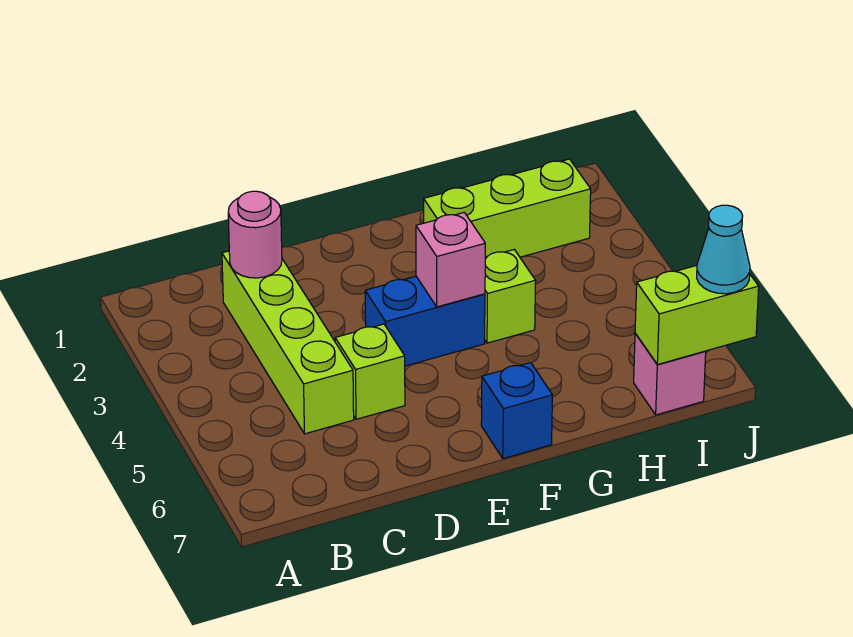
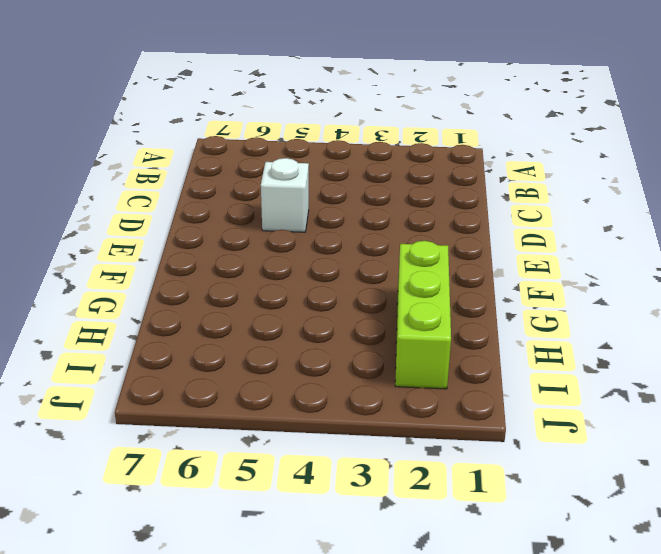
white brick D5 level 1 -> lime brick D5 level 1
none -> lime brick C2:C5 level 1
none -> blue brick E4:F4 level 1

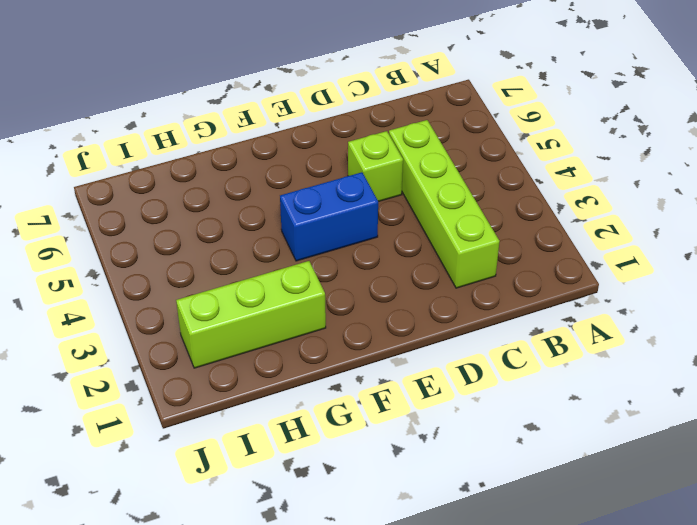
none -> blue brick F7 level 1
none -> lime brick G4 level 1

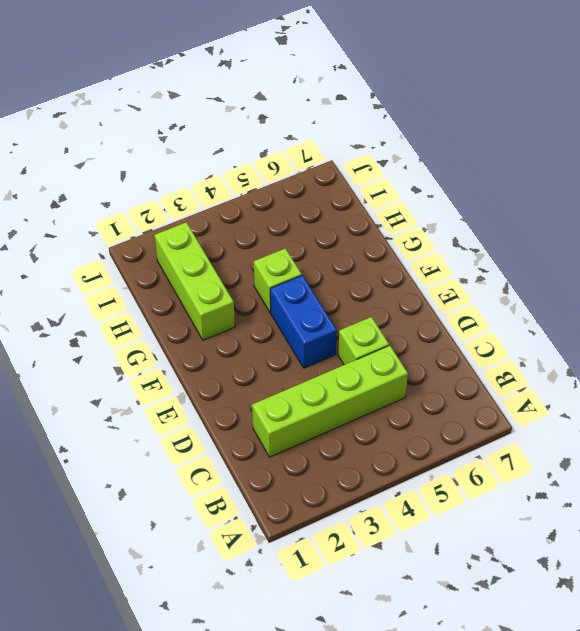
none -> blue brick F7 level 1
none -> pink brick I7 level 1

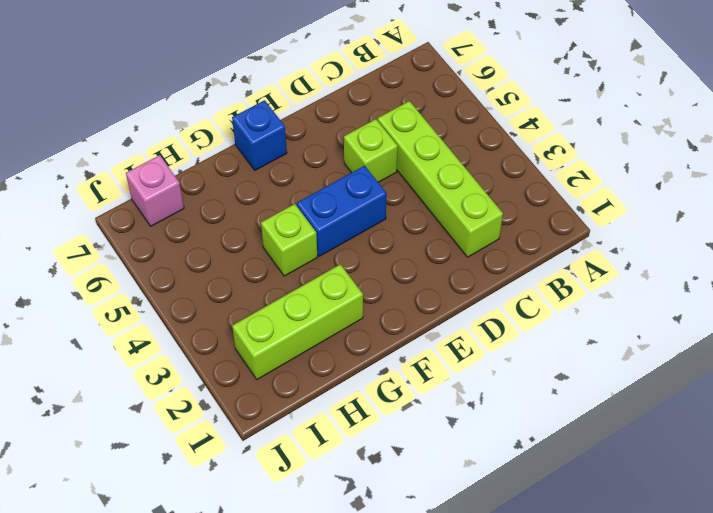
none -> pink round brick C2 level 2
none -> pink brick F4 level 2

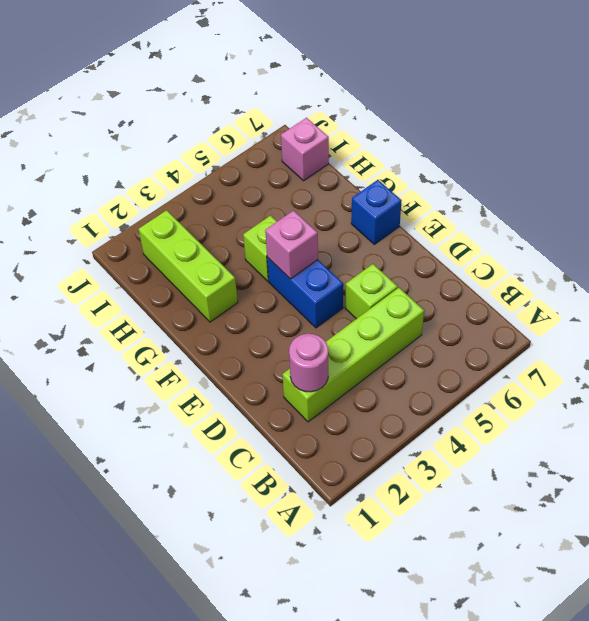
none -> lime brick I7:J7 level 2
none -> cyan cone J7 level 3

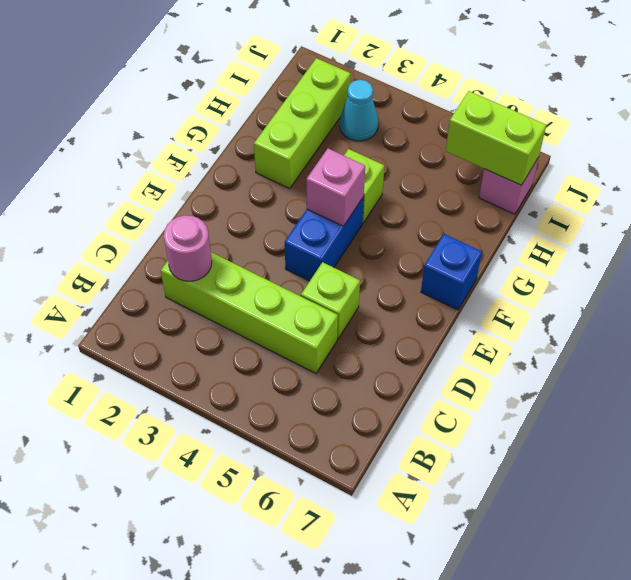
cyan cone I3 level 1 -> cyan cone J7 level 3
lime brick I6:I7 level 2 -> lime brick I7:J7 level 2

